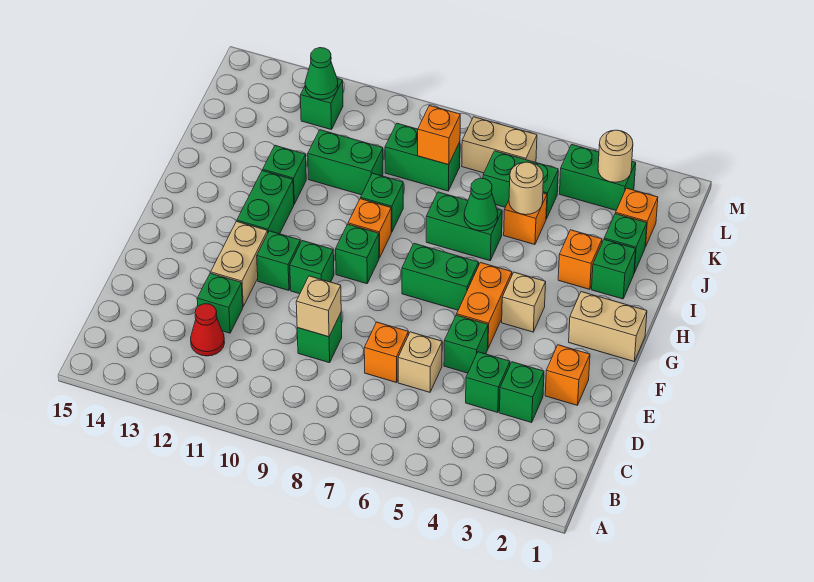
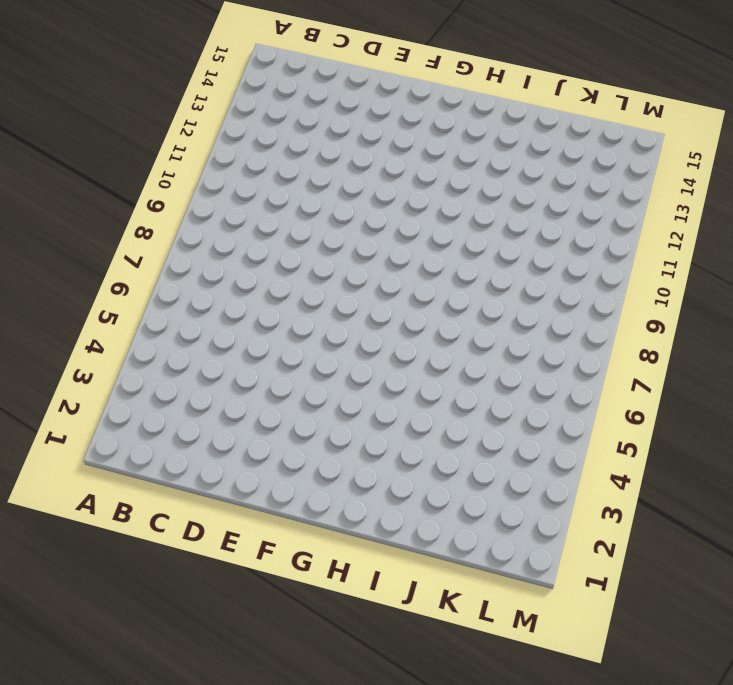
none -> red cone C12 level 1
none -> green brick D3 level 1
none -> green brick D4 level 1
none -> tan brick D6 level 1

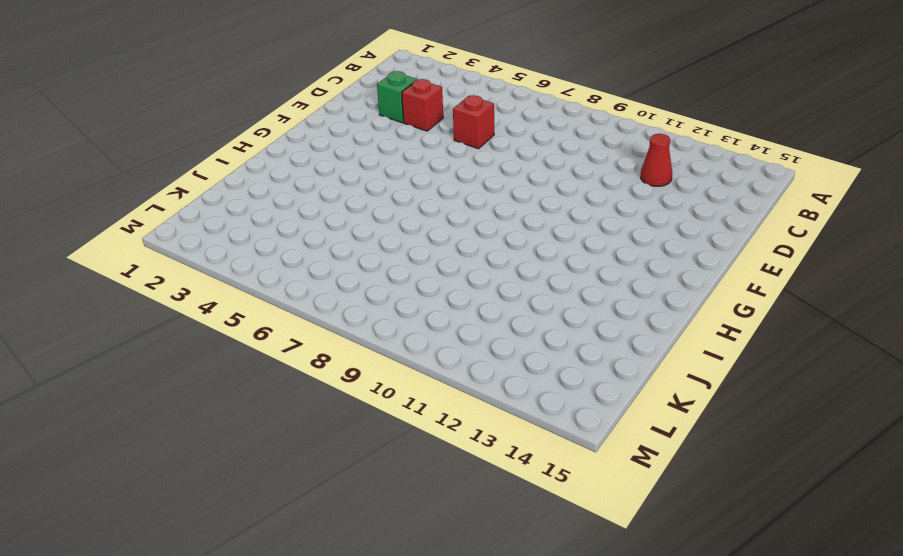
red brick D4 level 1 -> green brick D4 level 1
red brick D6 level 1 -> tan brick D6 level 1
none -> orange brick D7 level 1
none -> green brick D9 level 1
none -> green brick D12 level 1
none -> orange brick E2 level 1

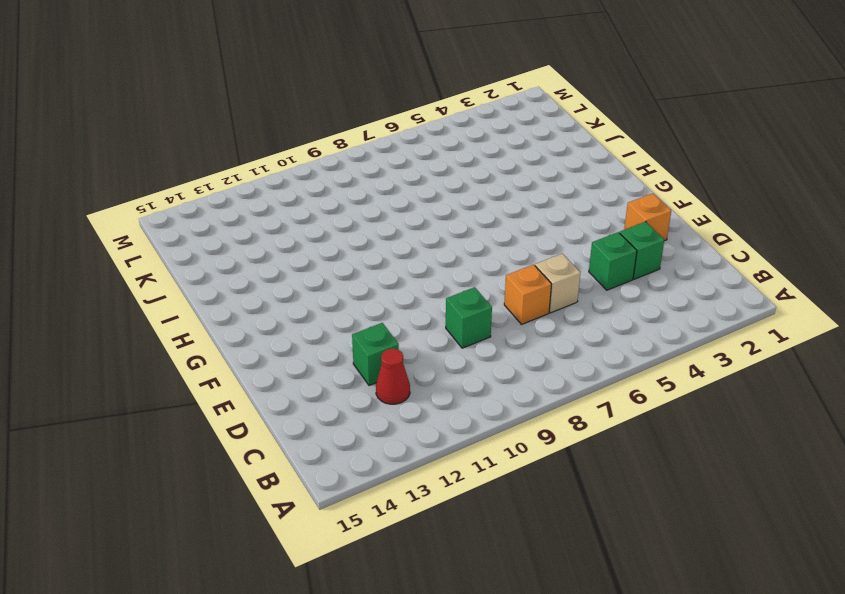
none -> green brick E5 level 1
none -> tan brick E12:F12 level 1
none -> orange brick F5:G5 level 1
none -> green brick F10 level 1

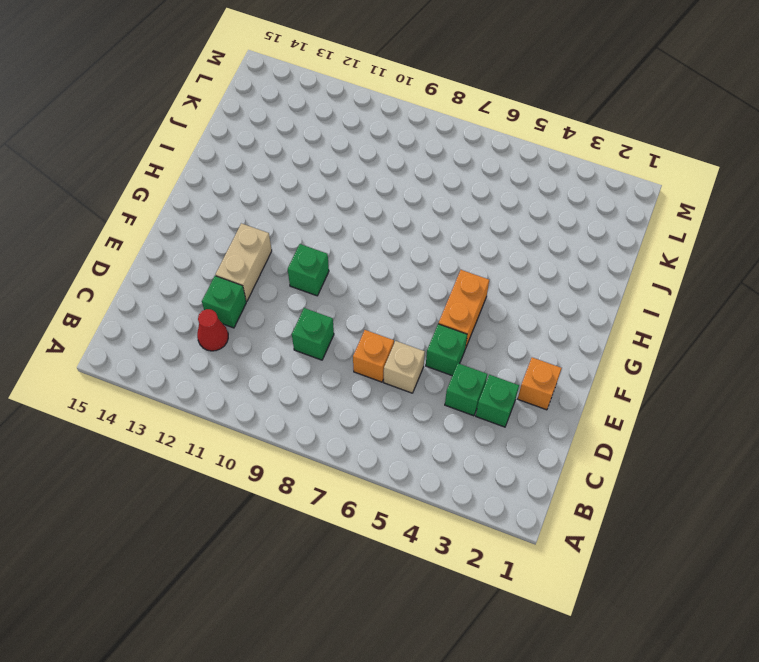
none -> green brick F11 level 1
none -> tan brick G1:G2 level 1
none -> tan brick G4 level 1
none -> green brick G6:G7 level 1

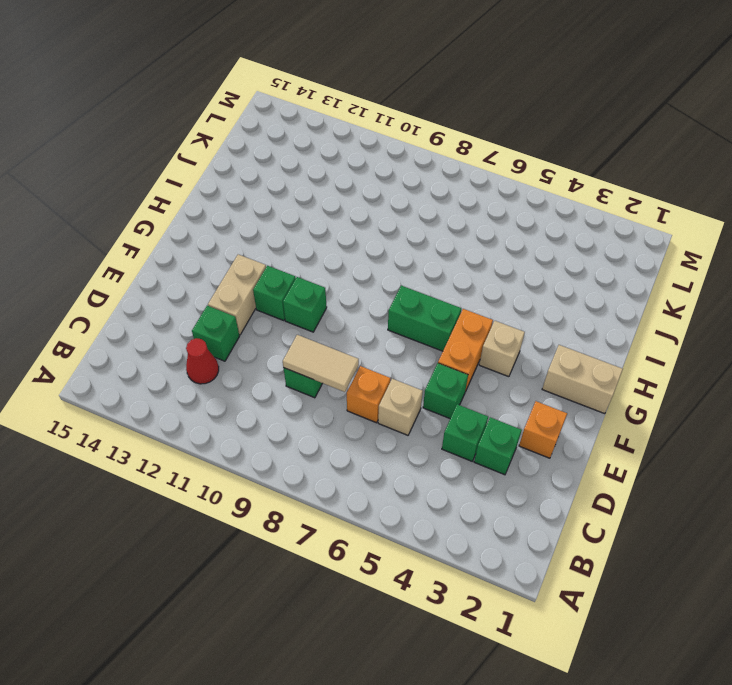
tan tile D8:D9 level 2 -> tan brick D9 level 2
none -> green brick G9 level 1
none -> green brick G12:H12 level 1
none -> orange brick H9 level 1
none -> green brick I2 level 1

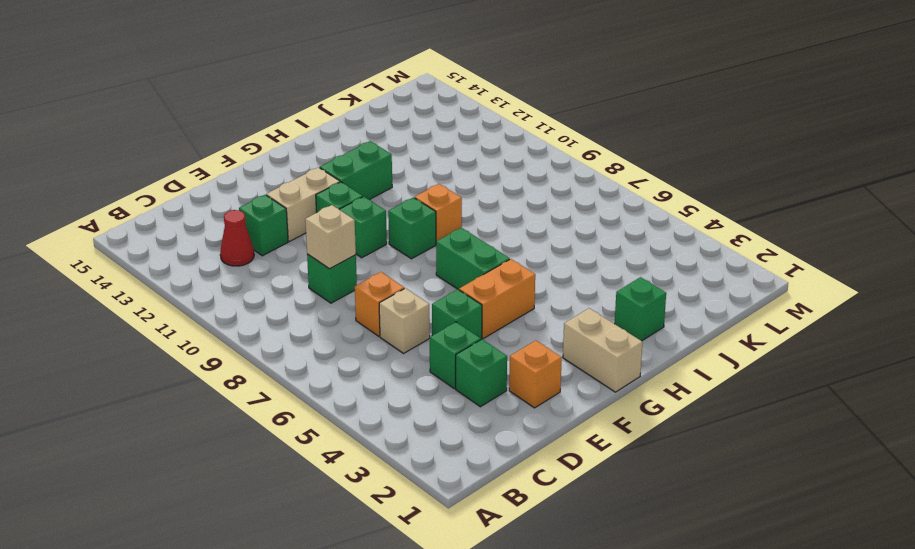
none -> tan brick G4 level 1
none -> orange brick I3 level 1
none -> green brick I6:I7 level 1
none -> green brick I9 level 1

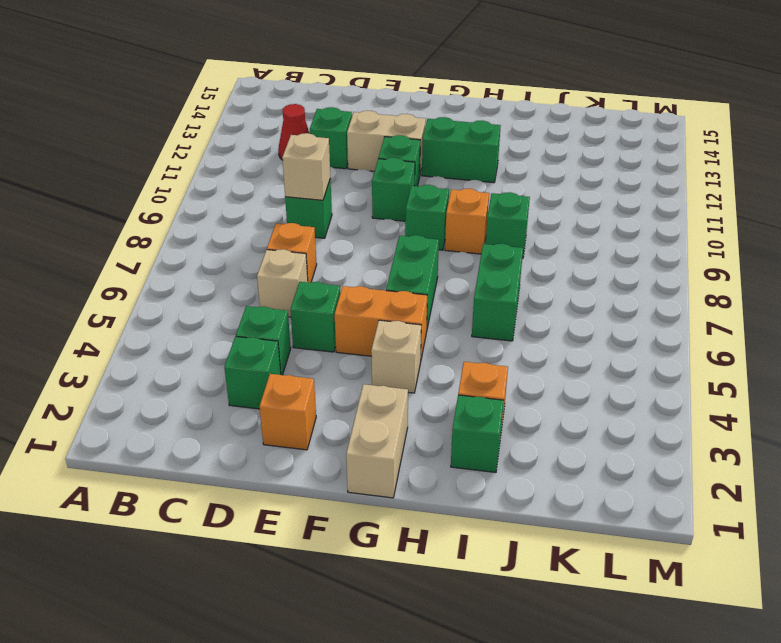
none -> green brick I12 level 1
none -> green brick J2 level 1
none -> orange brick J5 level 1
none -> green brick J10:J11 level 1

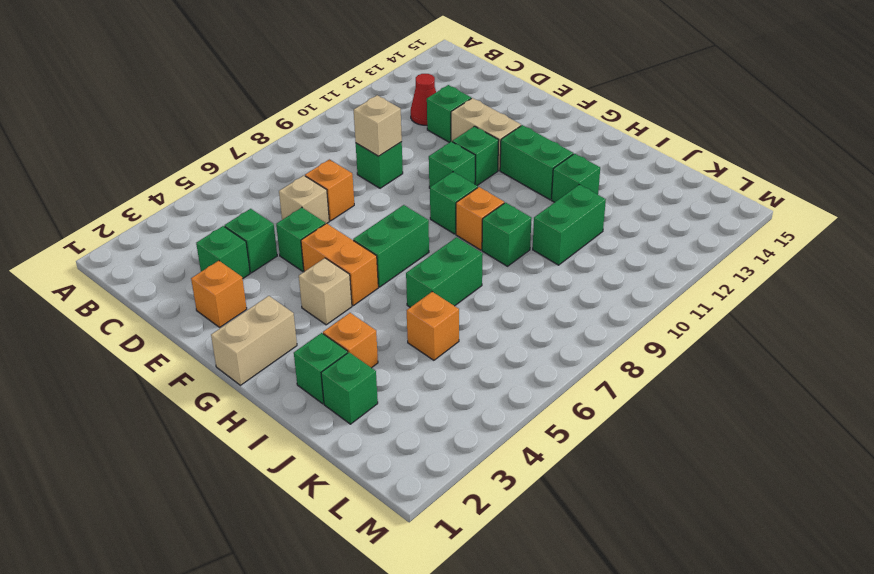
none -> orange brick K2 level 1
none -> green brick K5:K6 level 1
none -> green brick K8:K9 level 1
none -> green brick L3:L4 level 1

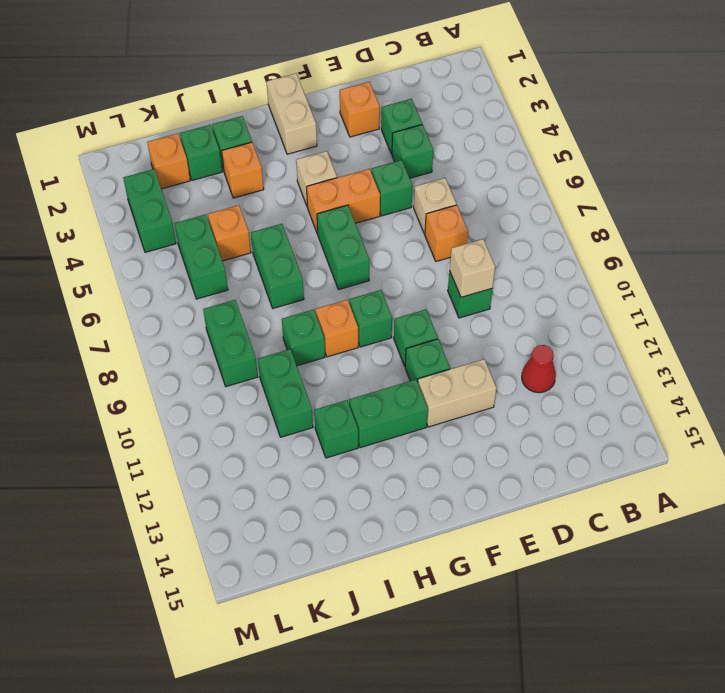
none -> green brick D12 level 1
none -> tan brick L6:L7 level 1
none -> green brick L12 level 1
none -> green cone I6 level 2

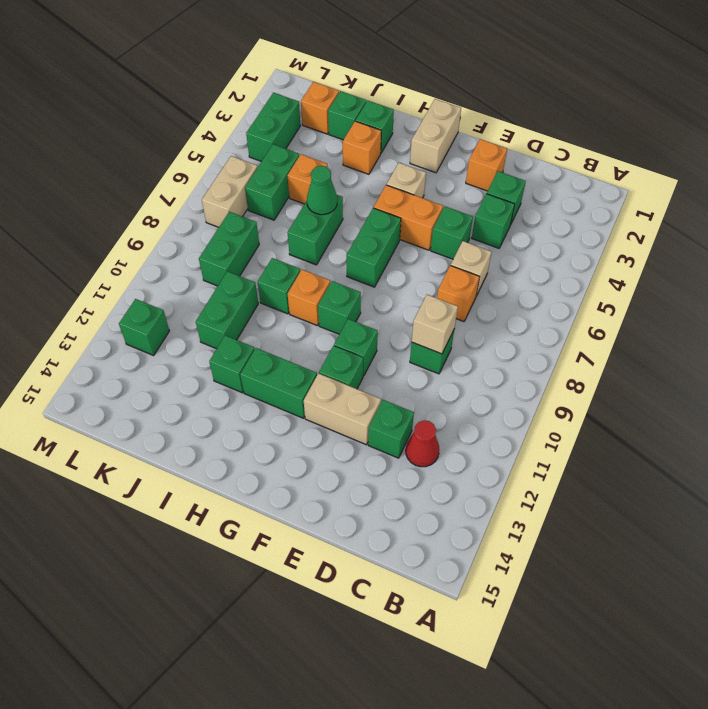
none -> tan round brick J5 level 2
none -> orange brick K8 level 2
none -> tan round brick L3 level 2
none -> green cone L12 level 2

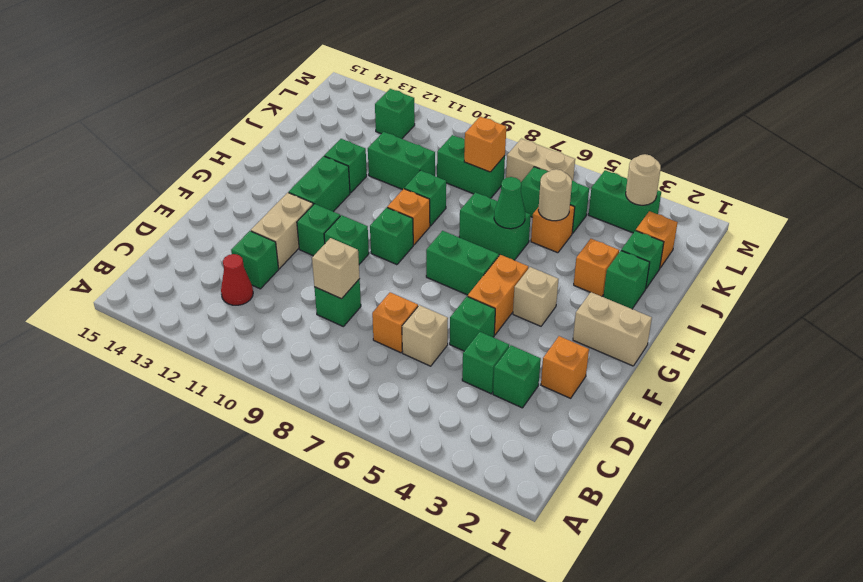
none -> green cone L12 level 2

